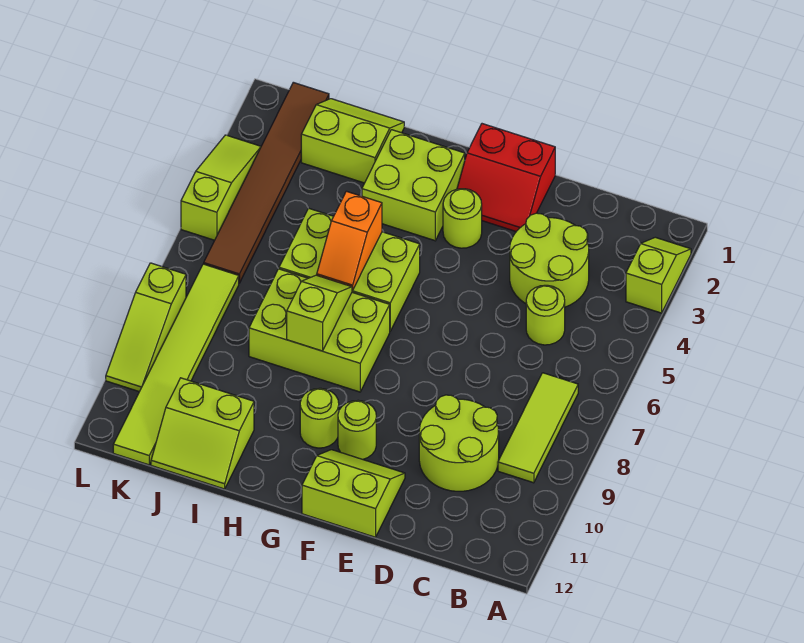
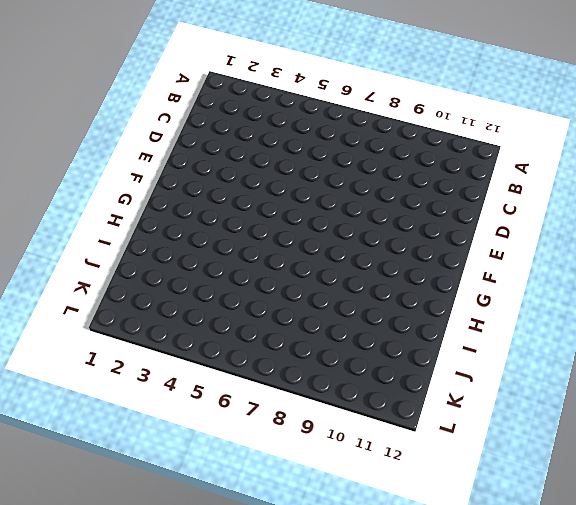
none -> lime slope A2:A3 level 1 top 3
none -> lime tile B7:B9 level 1
none -> lime round brick C3:D4 level 1

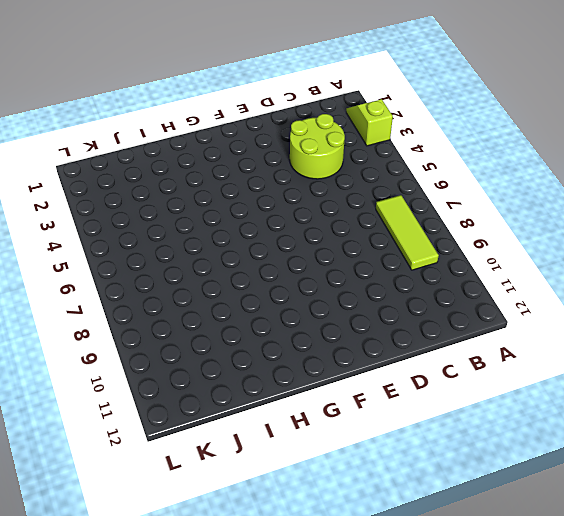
none -> lime round brick C5 level 1
none -> lime round brick C9:D10 level 1
none -> red slope E1:F2 level 1 top 1

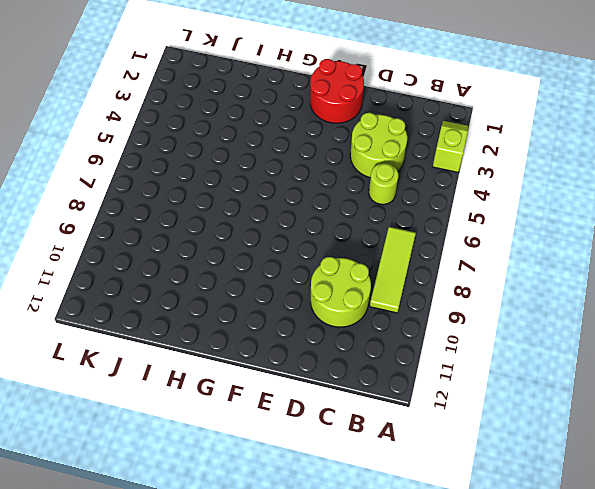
red round brick E1:F2 level 1 -> red slope E1:F2 level 1 top 1
none -> lime slope E11:F12 level 1 top 12
none -> lime round brick F3 level 1
none -> lime round brick F10 level 1

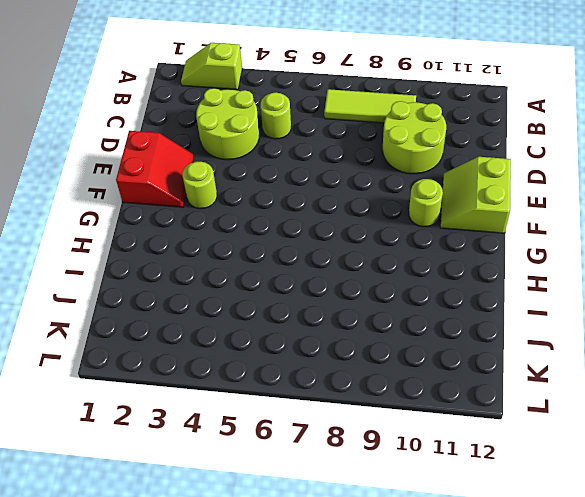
none -> lime brick G2:H3 level 1
none -> lime brick G5:I6 level 1
none -> lime brick G7:I8 level 1

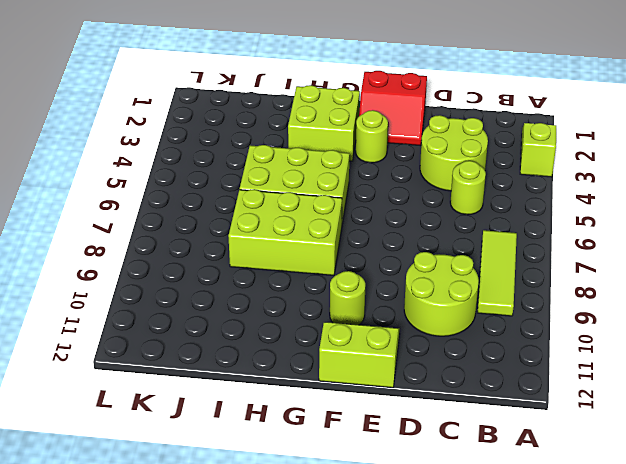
none -> lime round brick G10 level 1
none -> lime slope I1:J2 level 1 top 2
none -> lime slope I11:J12 level 1 top 11

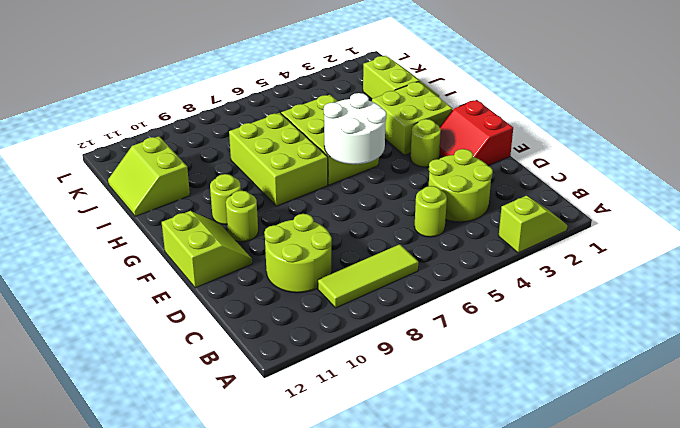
white round brick F5:G6 level 2 -> none
none -> brown tile K1:K6 level 1
none -> lime tile K7:K12 level 1
none -> lime slope L3:L5 level 1 top 5

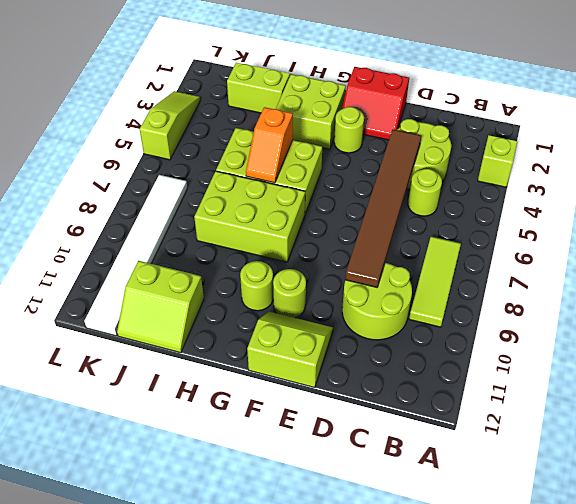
brown tile D4:D9 level 2 -> brown tile K1:K6 level 1
white tile K7:K12 level 1 -> lime tile K7:K12 level 1
none -> lime slope L8:L10 level 1 top 8
none -> lime slope H7:H8 level 2 top 8

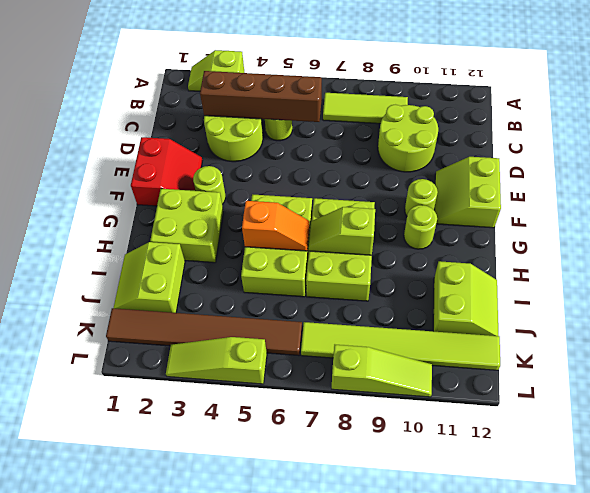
brown brick C3:C6 level 2 -> none

